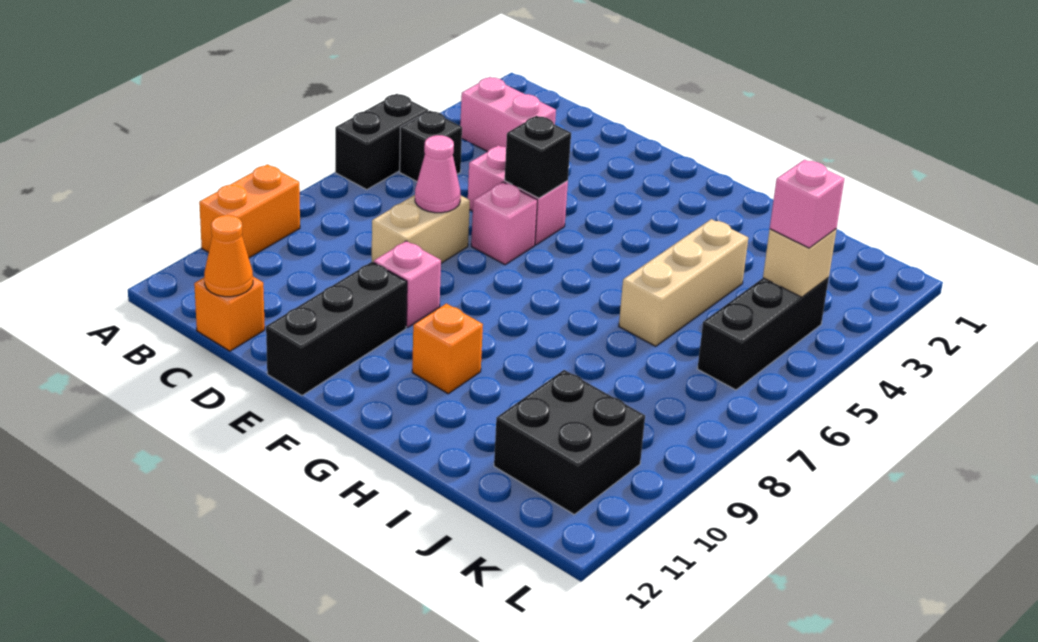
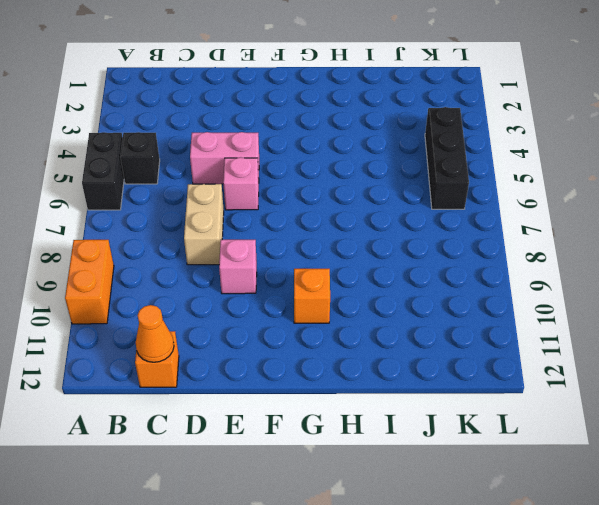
none -> pink brick B3:C3 level 1
none -> black brick E10:E12 level 1
none -> tan brick I4:I6 level 1

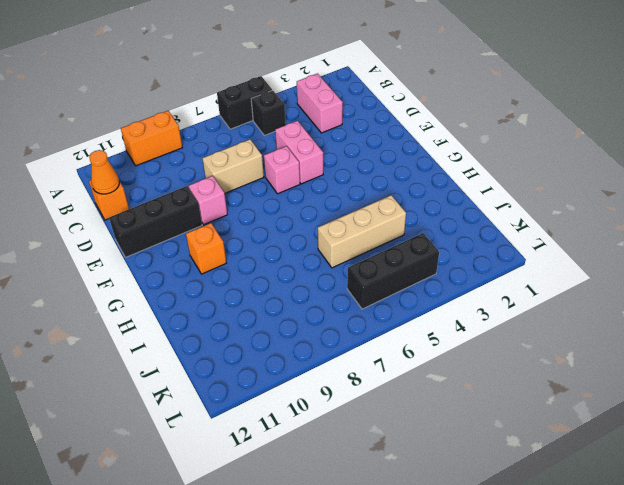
none -> black brick J10:K11 level 1
none -> pink cone D7 level 2
none -> black brick E5 level 2

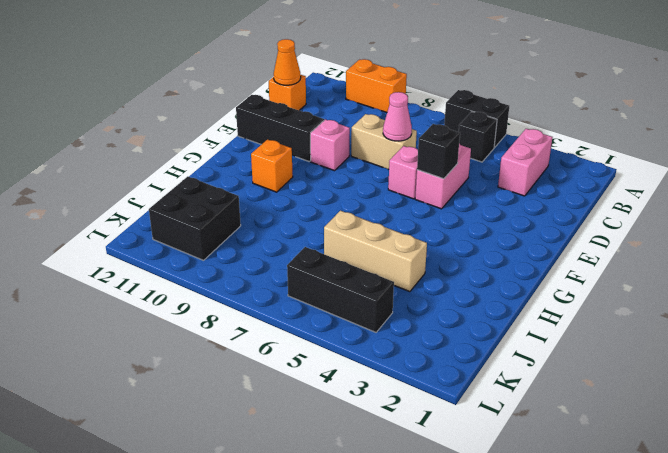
none -> tan brick K4 level 2
none -> pink brick K4 level 3

